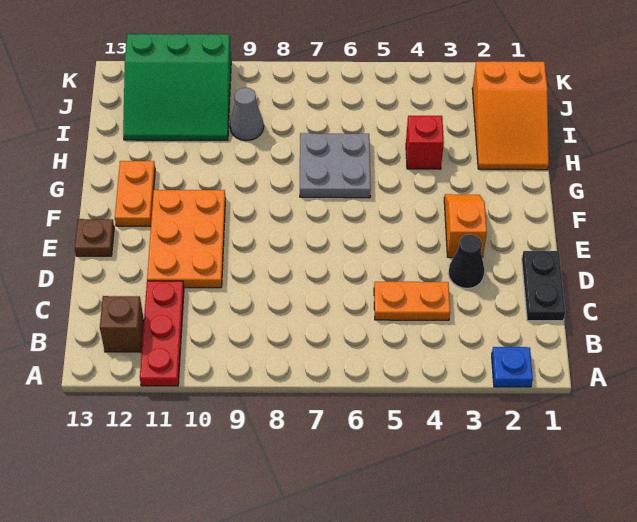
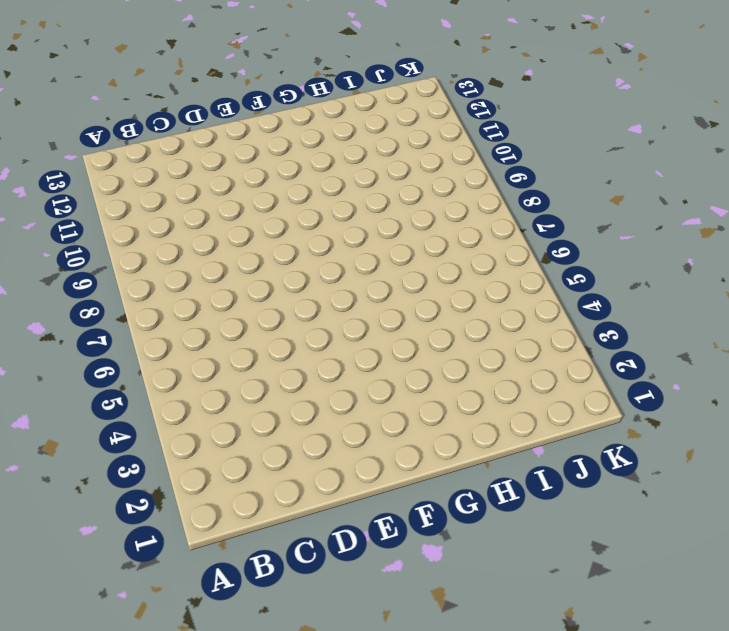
none -> blue plate A2 level 1
none -> red plate A11:C11 level 1
none -> brown brick B12 level 1

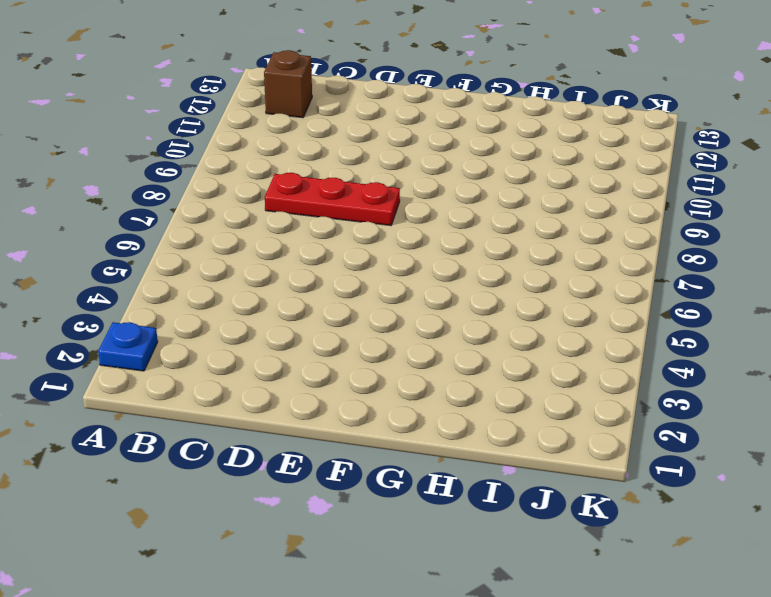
red plate C8:E8 level 1 -> red plate A11:C11 level 1
none -> black plate C1:D1 level 1
none -> orange plate C4:C5 level 1
none -> black cone D3 level 1

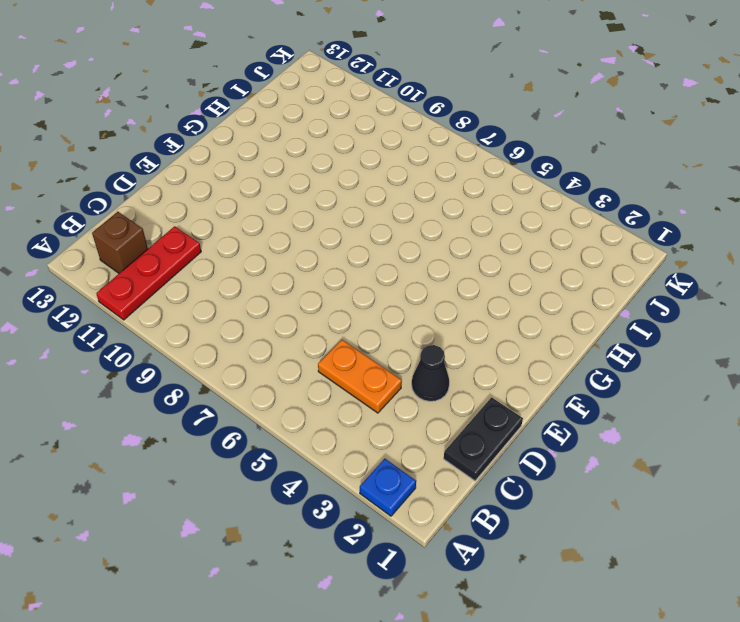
none -> orange plate D10:F11 level 1
none -> orange slope E3:F3 level 1 top E
none -> brown plate E13 level 1

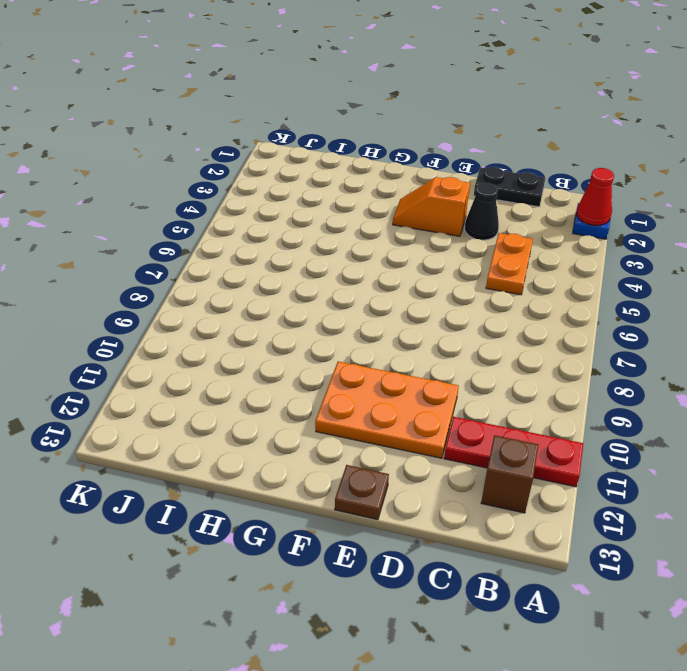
red cone A2 level 2 -> none
none -> orange plate F12:G12 level 1
none -> grey plate G6:H7 level 1
none -> orange slope H1:J2 level 1 top J

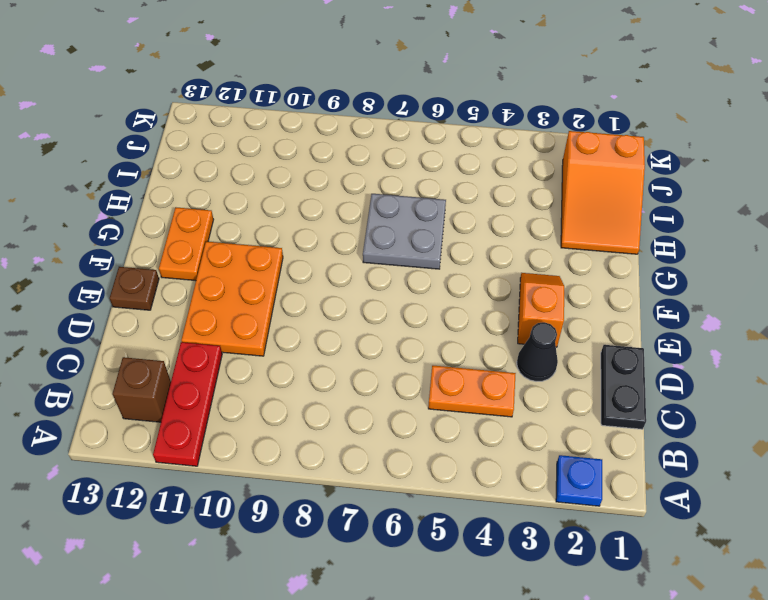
none -> red brick H4 level 1
none -> grey cone I9 level 1
none -> green slope I10:K12 level 1 top K

